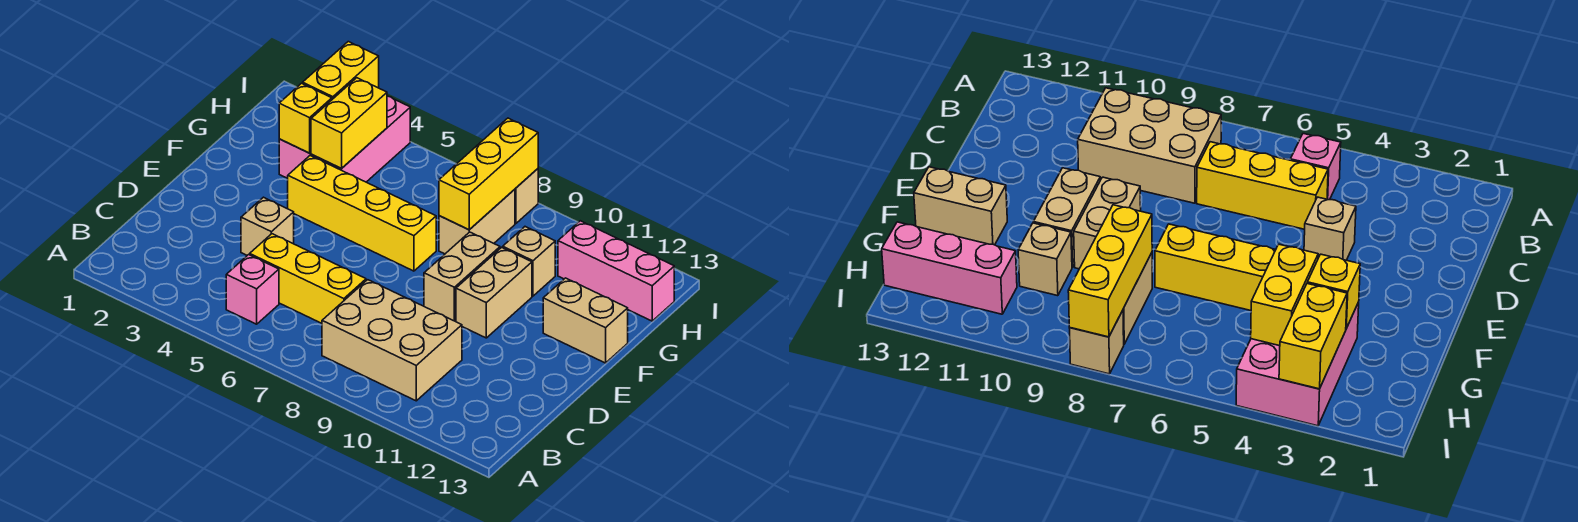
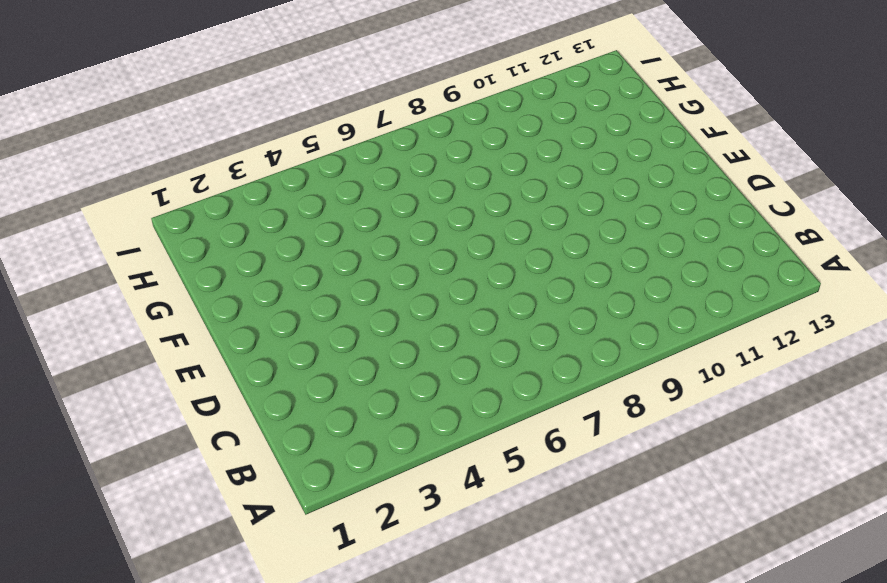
none -> pink brick B5 level 1
none -> tan brick B8:C10 level 1
none -> yellow brick C5:C7 level 1

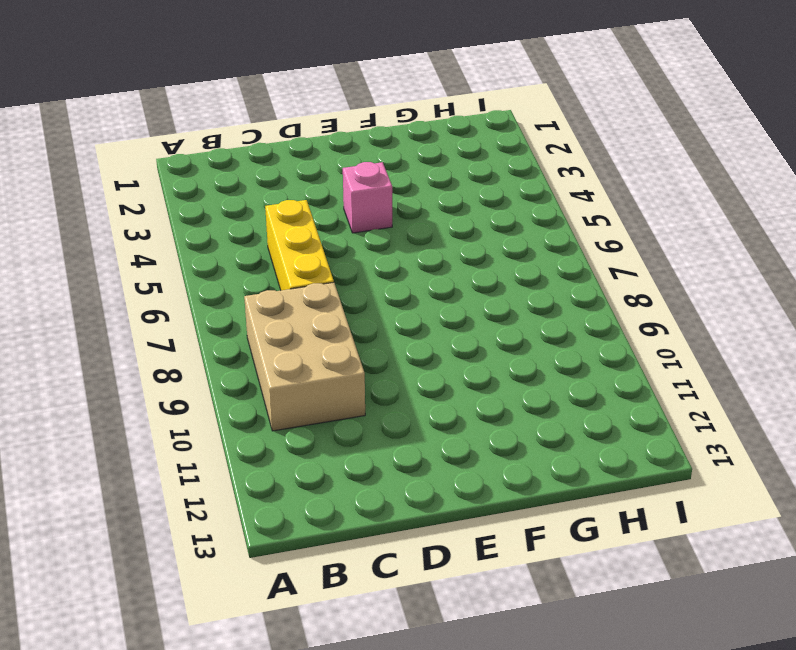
pink brick E4 level 1 -> pink brick B5 level 1
none -> tan brick D4 level 1
none -> tan brick E9:F9 level 1
none -> tan brick E10:F10 level 1

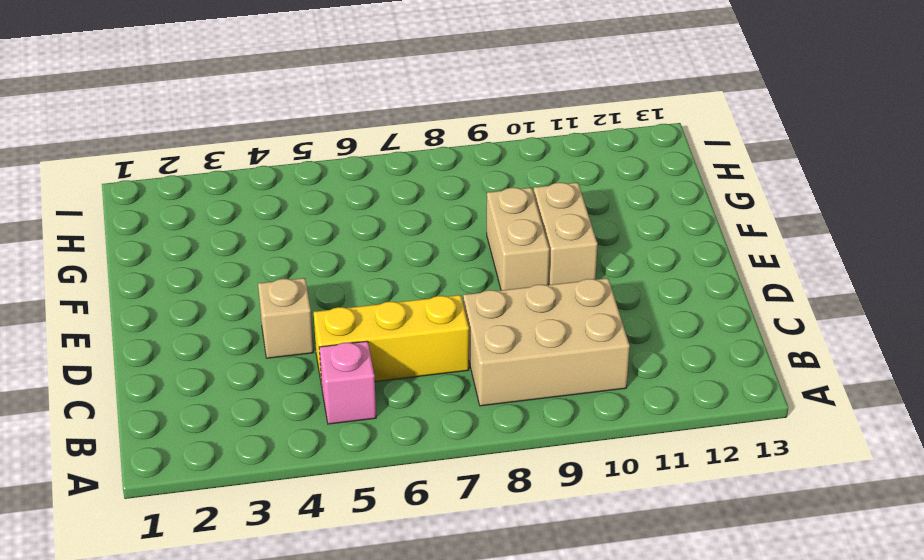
none -> yellow brick F4:F7 level 1
none -> tan brick F12:F13 level 1
none -> pink brick G3:I4 level 1

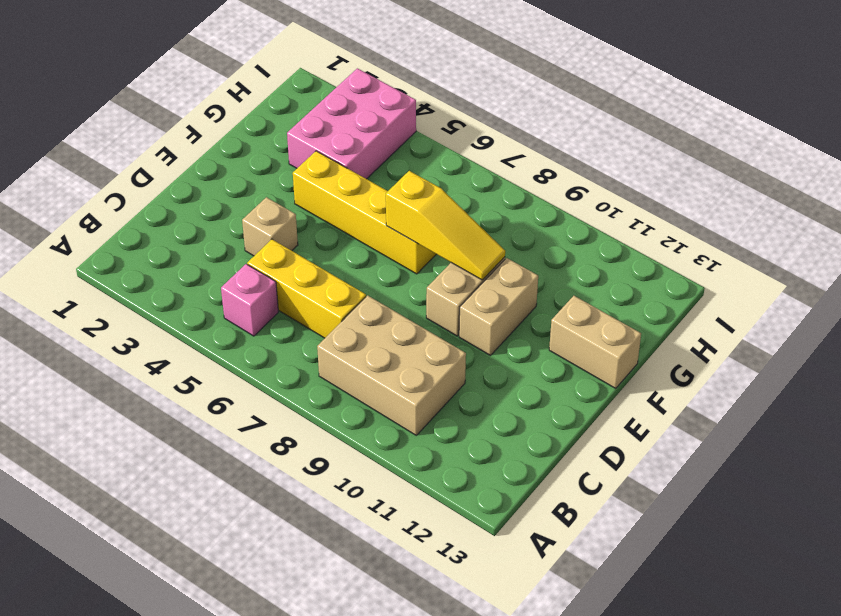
yellow slope F7:F9 level 2 top 7 -> none
none -> tan brick G8:H8 level 1
none -> tan brick G10 level 1
none -> pink brick H11:H13 level 1

